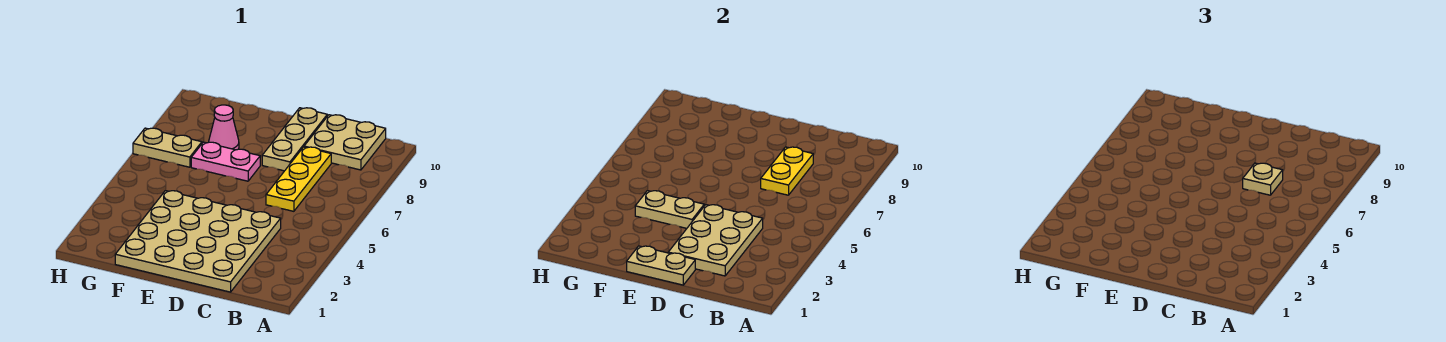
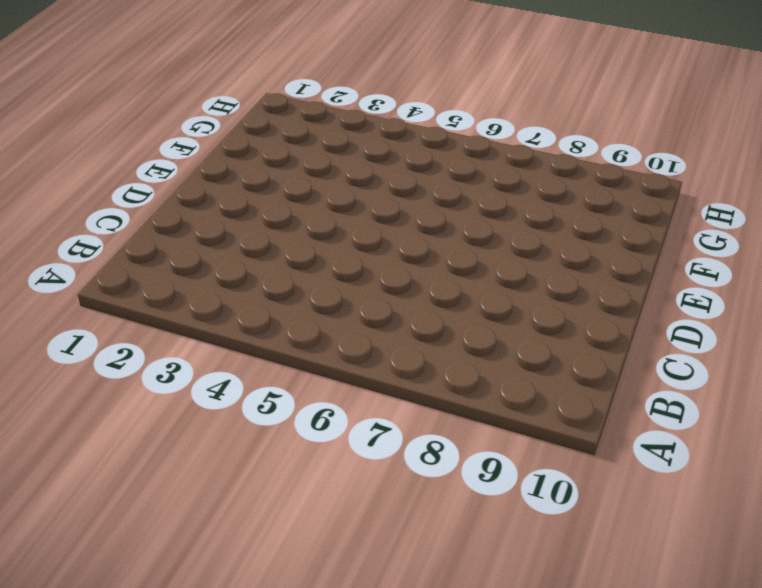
none -> tan plate B9:C10 level 1
none -> tan plate C1:F4 level 1
none -> yellow plate C6:C8 level 1

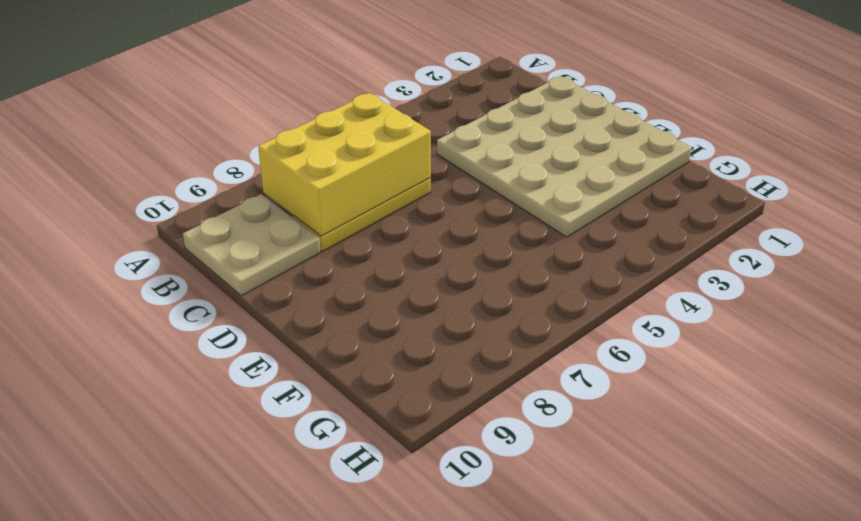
yellow brick B6:C8 level 2 -> yellow plate C7:C8 level 2
none -> tan plate D8:D10 level 1
none -> pink plate E7:F7 level 1
none -> pink cone F8 level 1

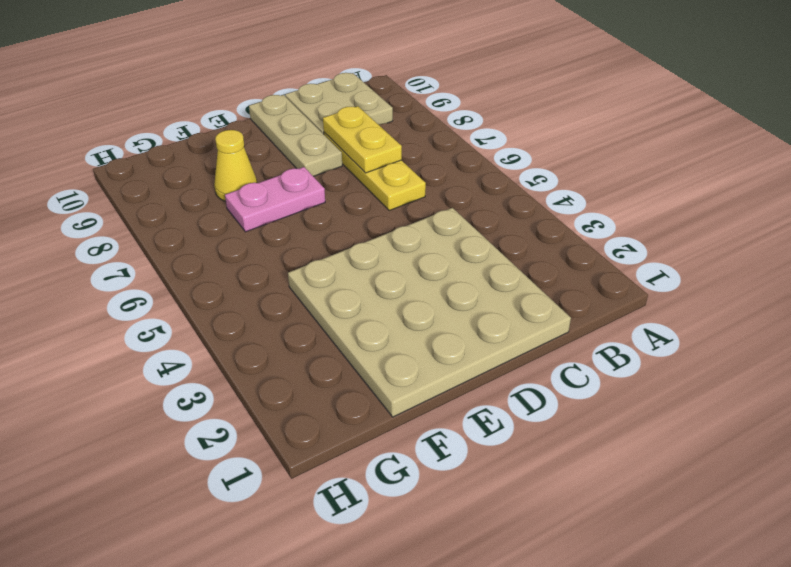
yellow cone F8 level 1 -> pink cone F8 level 1
none -> tan plate G7:H7 level 1
none -> tan plate C2:D4 level 2
none -> tan plate D1:E1 level 2

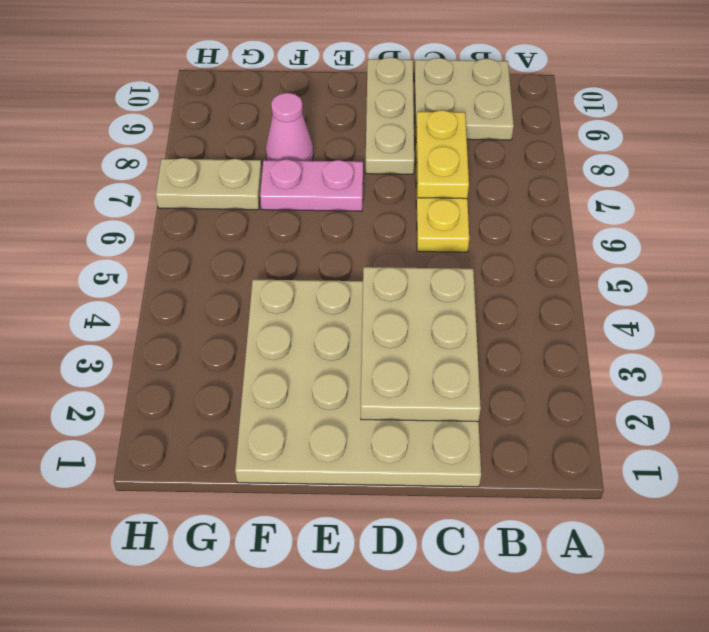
none -> tan plate D1:E1 level 2
none -> tan plate E4:F4 level 2
none -> tan plate C7 level 3

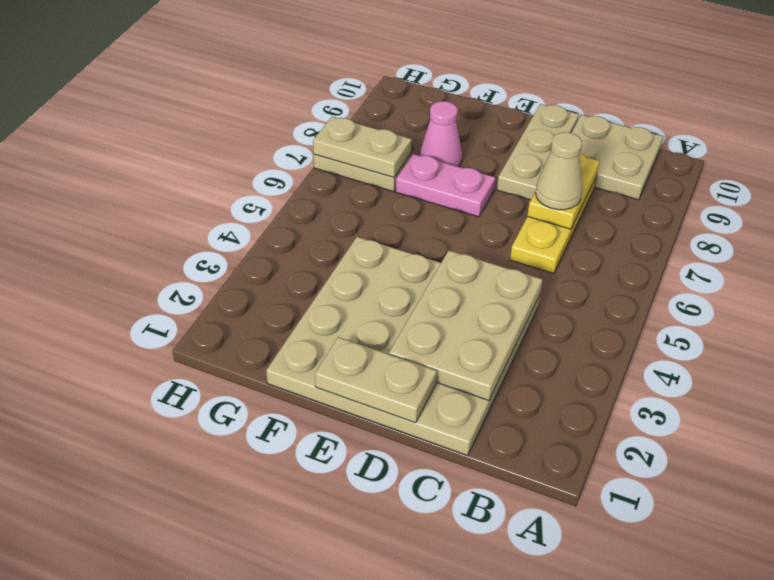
tan cone C7 level 3 -> tan plate C7 level 3
tan plate G7:H7 level 2 -> tan plate E4:F4 level 2

